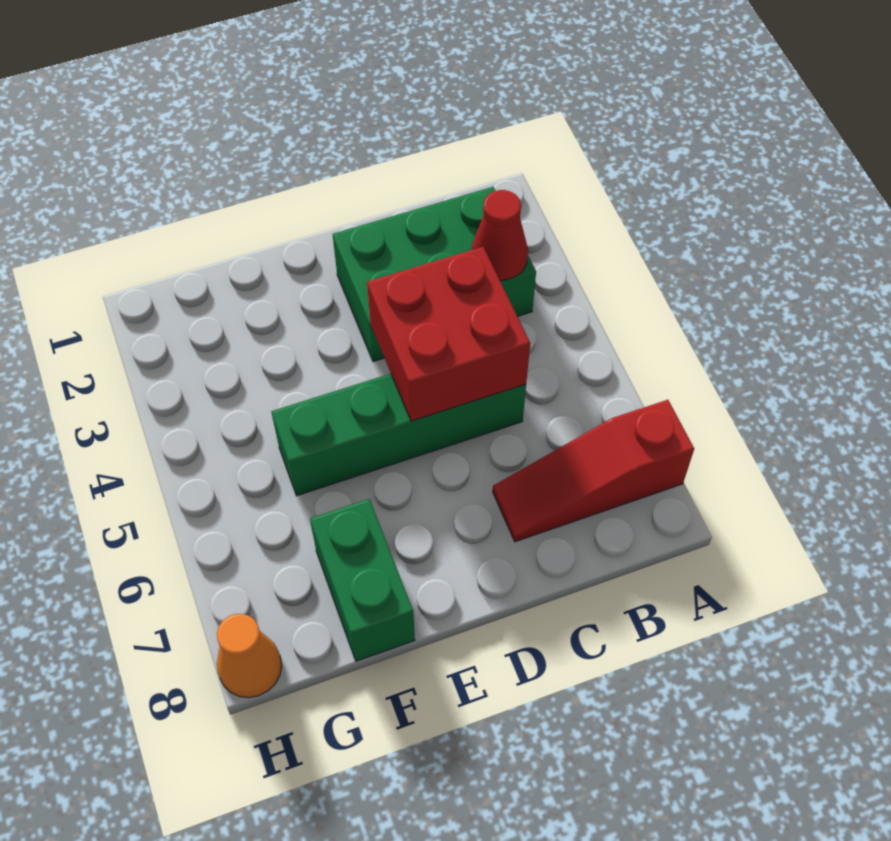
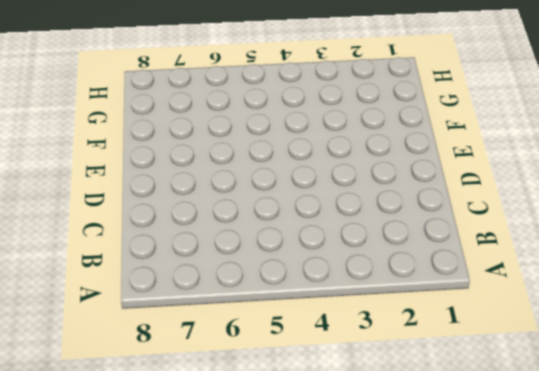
none -> red slope A7:C7 level 1 top A
none -> green brick B2:D3 level 1

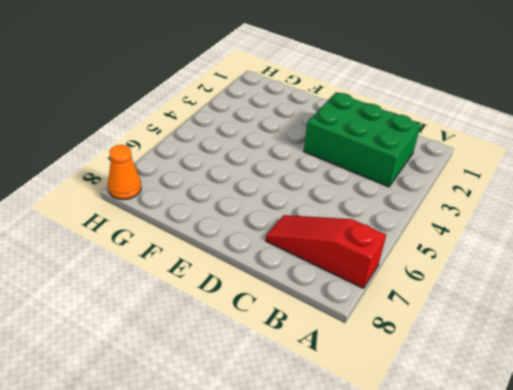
none -> green brick C5:F5 level 1
none -> green brick F7:F8 level 1

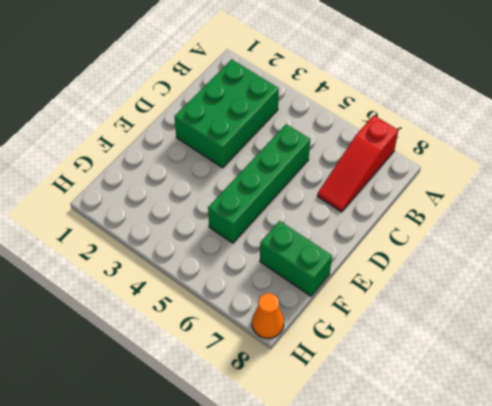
none -> red cone B3 level 2
none -> red brick C4:D5 level 2

